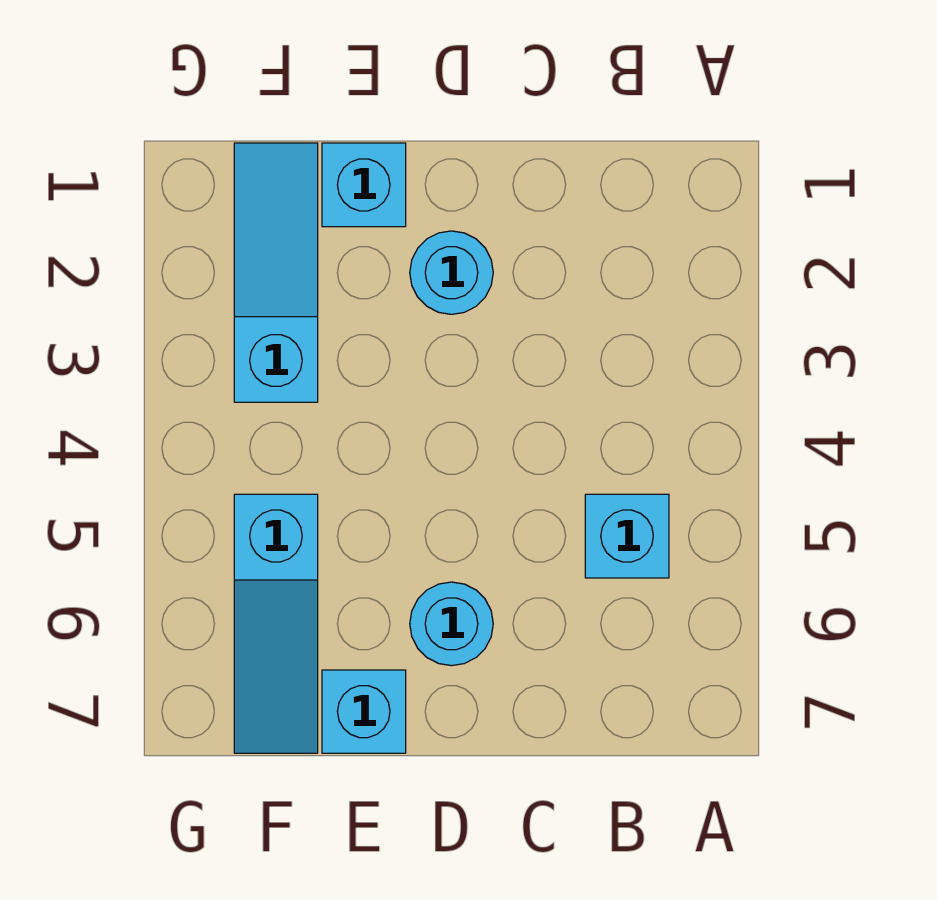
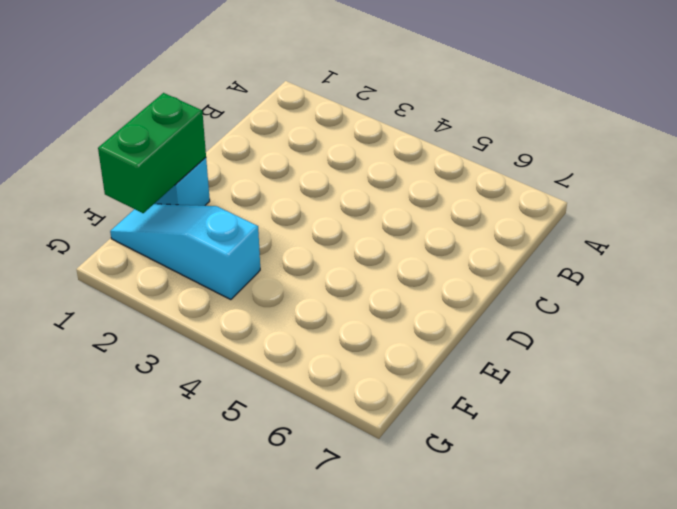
green brick E1:F1 level 2 -> none
none -> cyan brick B5 level 1
none -> cyan round brick D2 level 1

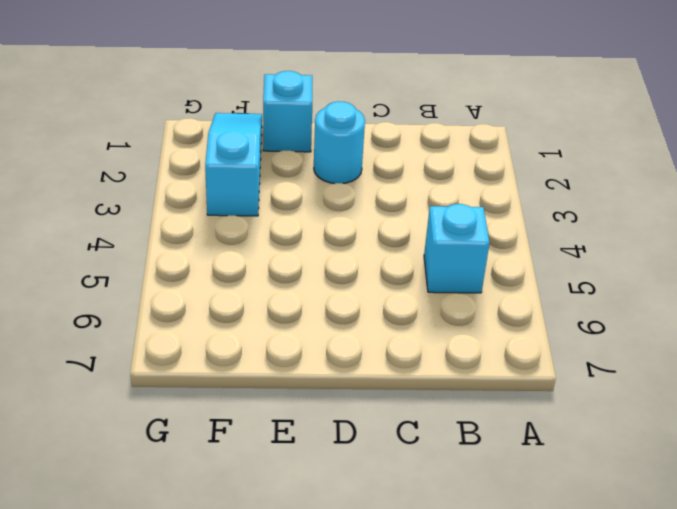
none -> cyan round brick D6 level 1
none -> cyan brick E7 level 1

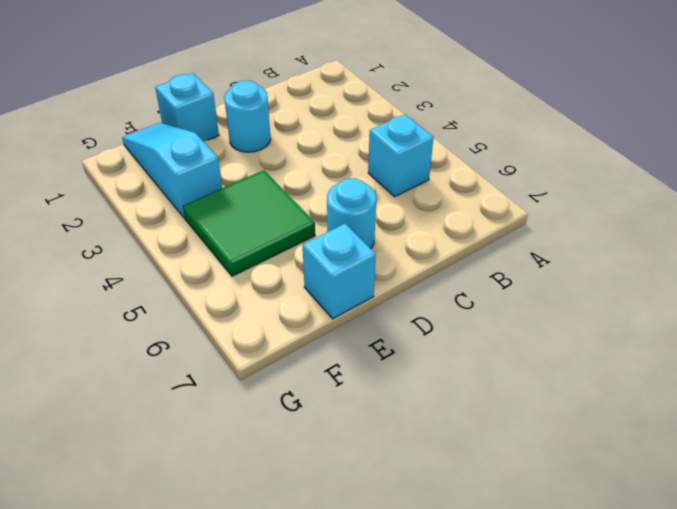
green tile E4:F5 level 1 -> cyan slope F5:F7 level 1 top 5

